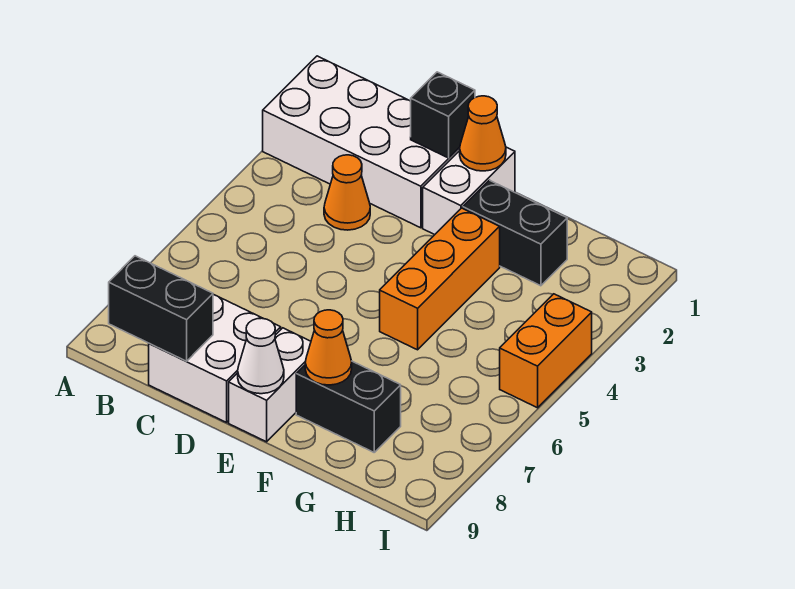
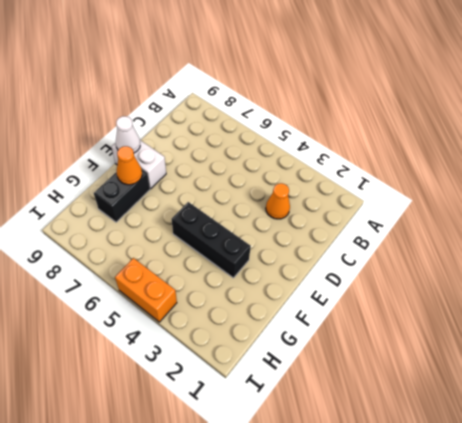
black brick F3:F5 level 1 -> orange brick F3:F5 level 1
none -> white brick A1:D2 level 1
none -> white brick C8:D9 level 1
none -> white brick E1:E2 level 1

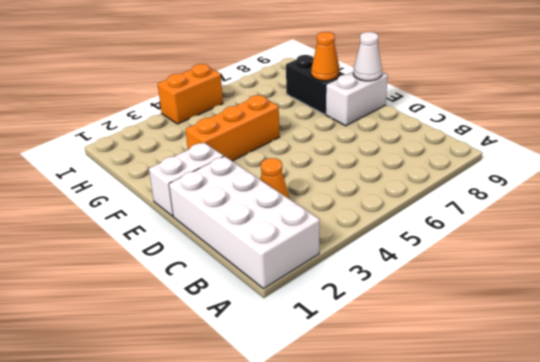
none -> white brick C8:D9 level 1
none -> black brick F2:G2 level 1
none -> black brick B9:C9 level 2

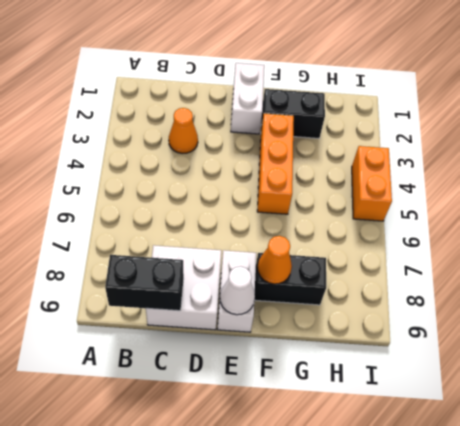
none -> white brick A1:D2 level 1
none -> black brick D1 level 2
none -> orange cone E1 level 2

